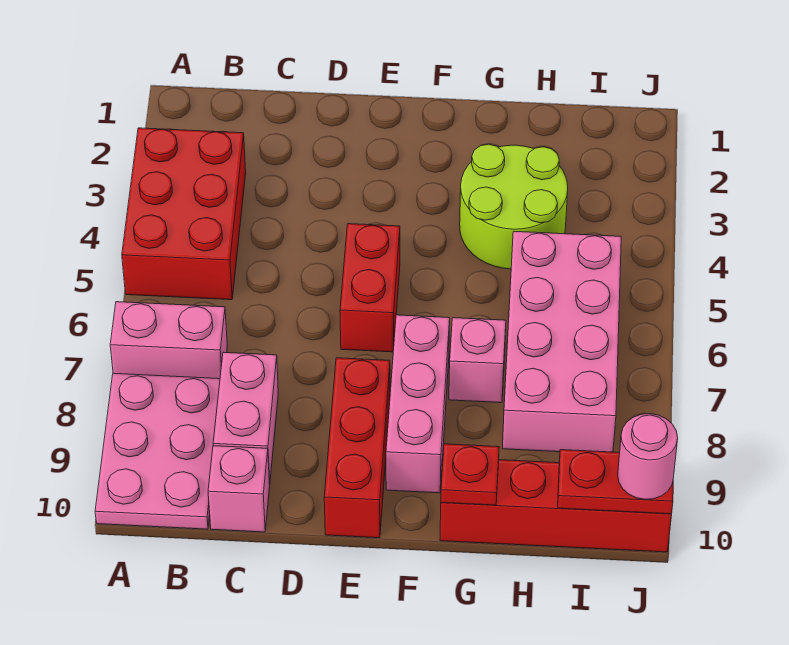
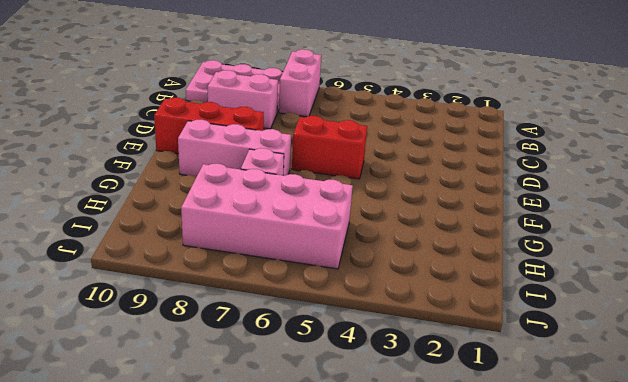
none -> red brick A3:B5 level 1
none -> pink brick C10 level 1
none -> lime round brick G3:H4 level 1

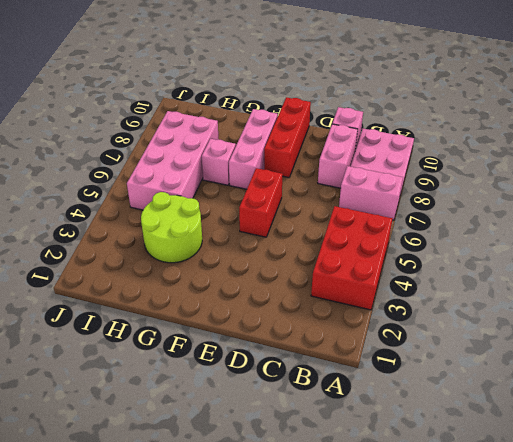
none -> red brick G10:J10 level 1
none -> red plate G10 level 2
none -> red plate I10:J10 level 2

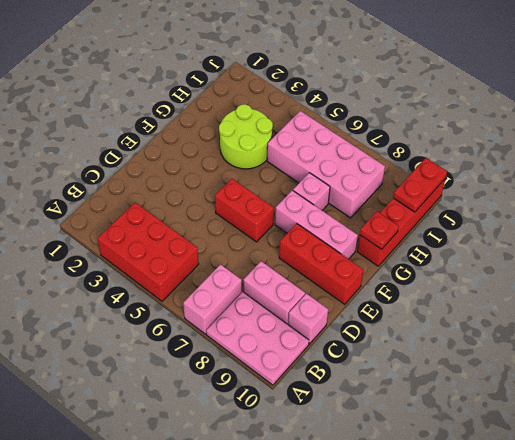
none -> pink round brick J10 level 3

